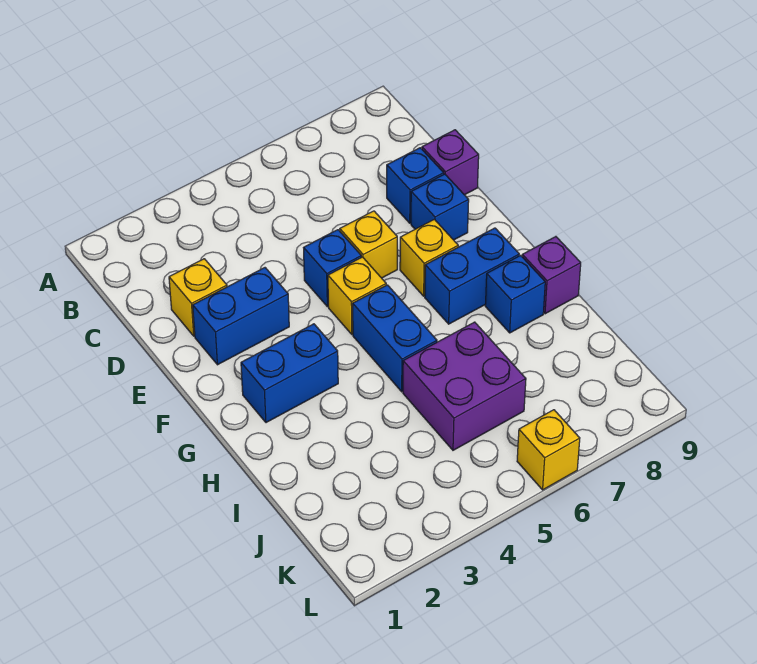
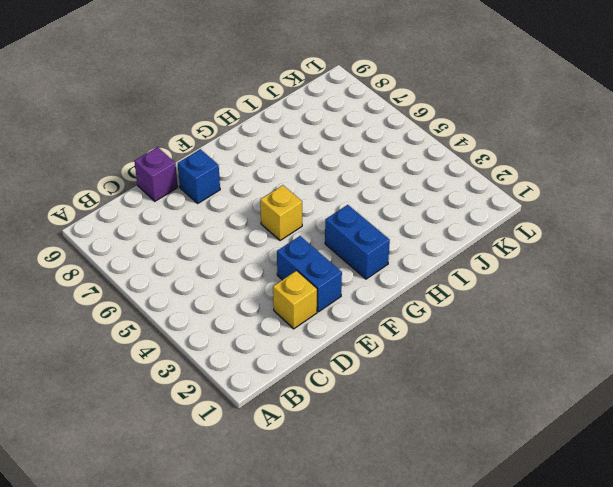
none -> blue brick D8 level 1
none -> blue brick E5 level 1
none -> yellow brick E6 level 1

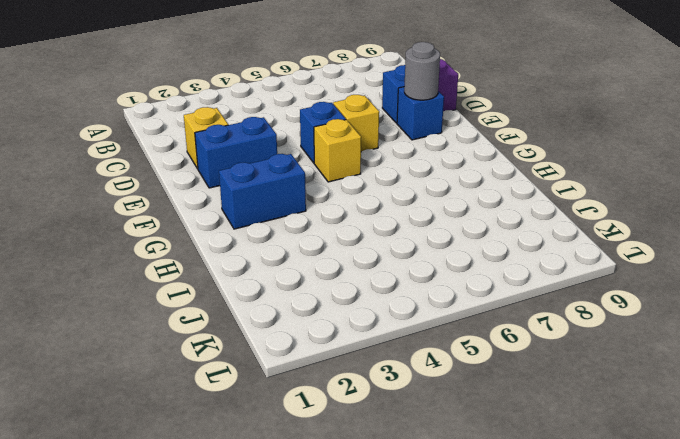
grey round brick E8 level 2 -> none
none -> yellow brick F7 level 1
none -> blue brick G5:H5 level 1
none -> blue brick G7:G8 level 1

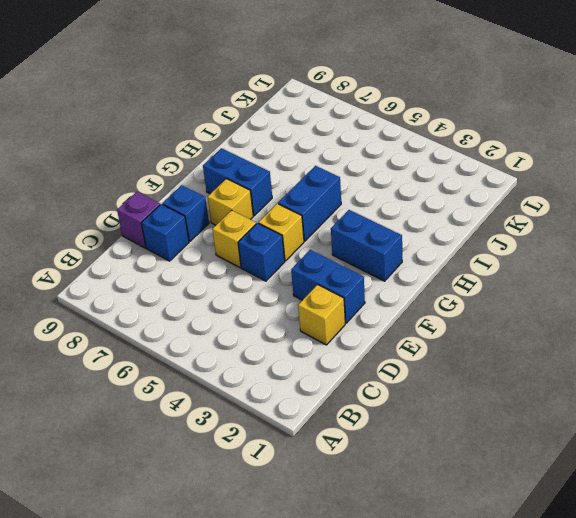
none -> blue brick H8 level 1
none -> purple brick H9 level 1
none -> purple brick I5:J6 level 1

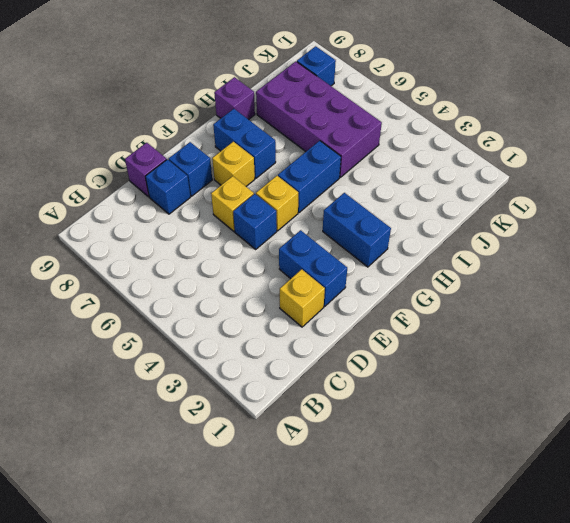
purple brick I5:J8 level 1 -> purple brick I5:J6 level 1
blue brick K8 level 1 -> blue brick H8 level 1
none -> yellow brick L6 level 1

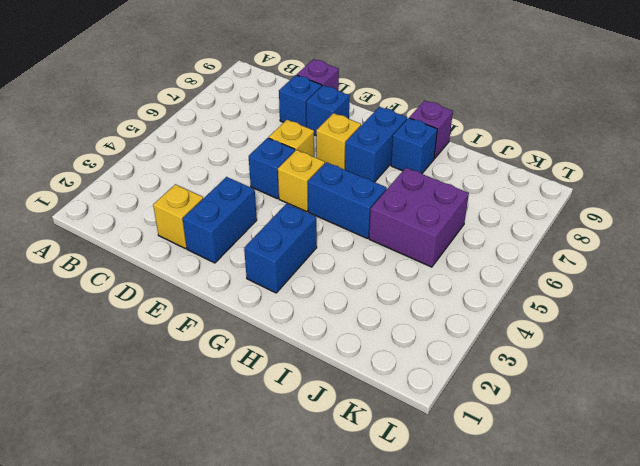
none -> yellow brick L6 level 1

